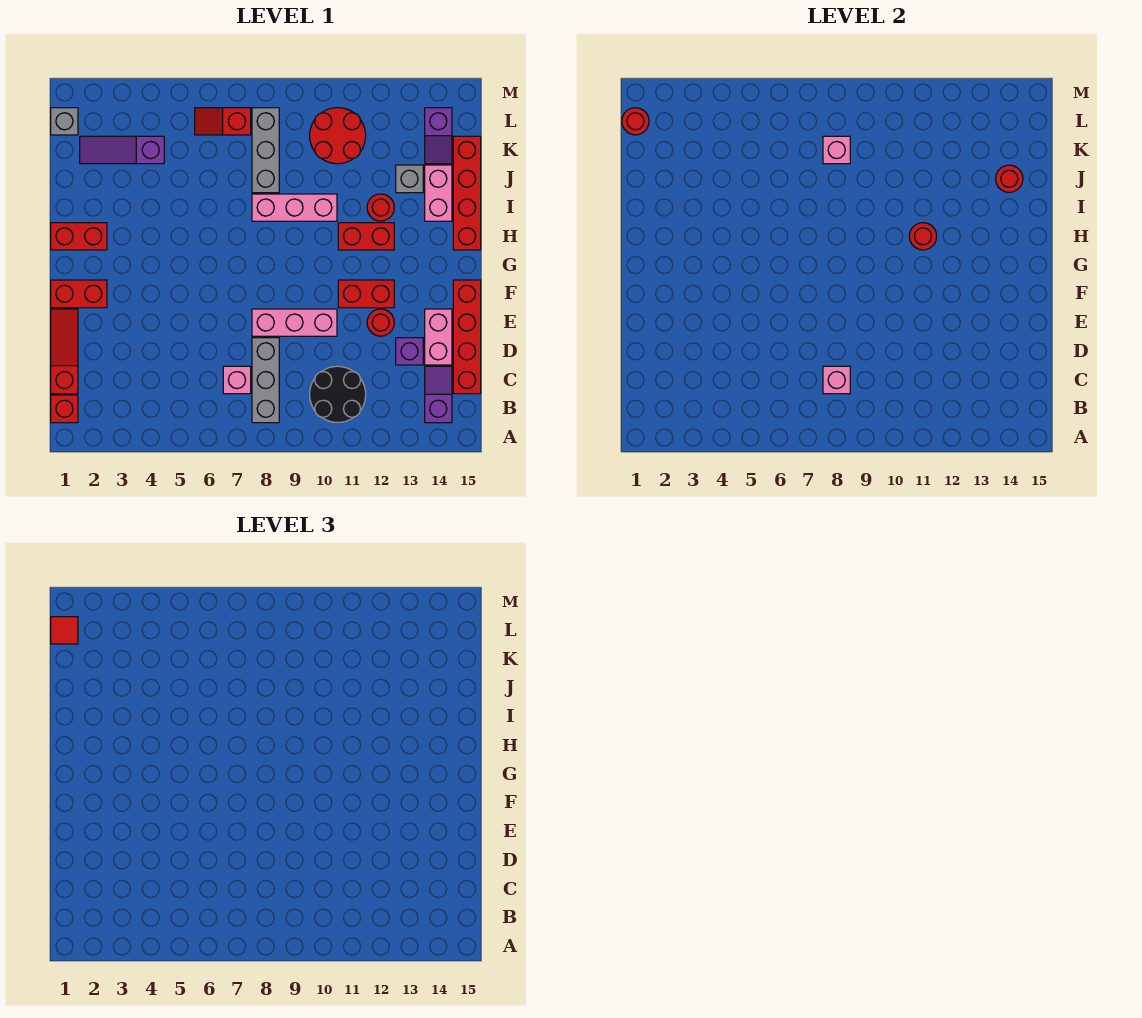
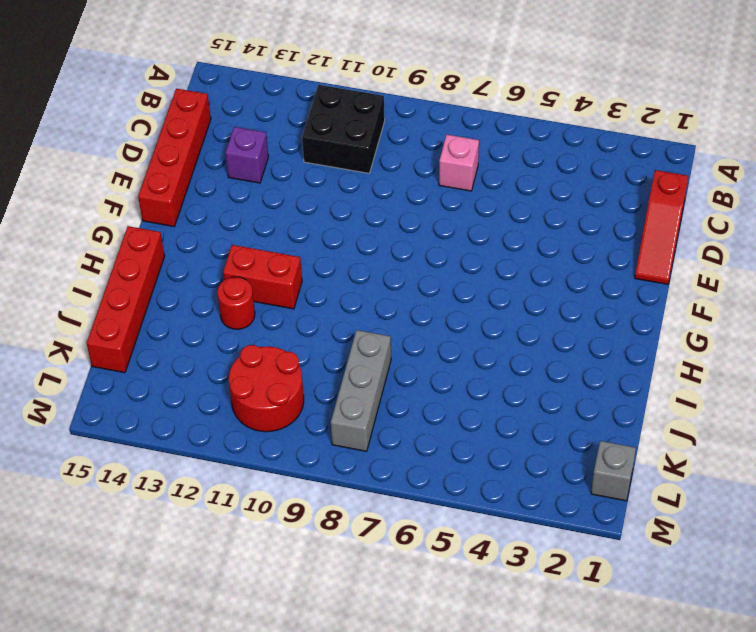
black brick B10:C11 level 1 -> black round brick B10:C11 level 1
none -> red brick B1 level 1
none -> grey brick B8:D8 level 1
none -> purple slope B14:C14 level 1 top B
none -> pink brick D14:E14 level 1

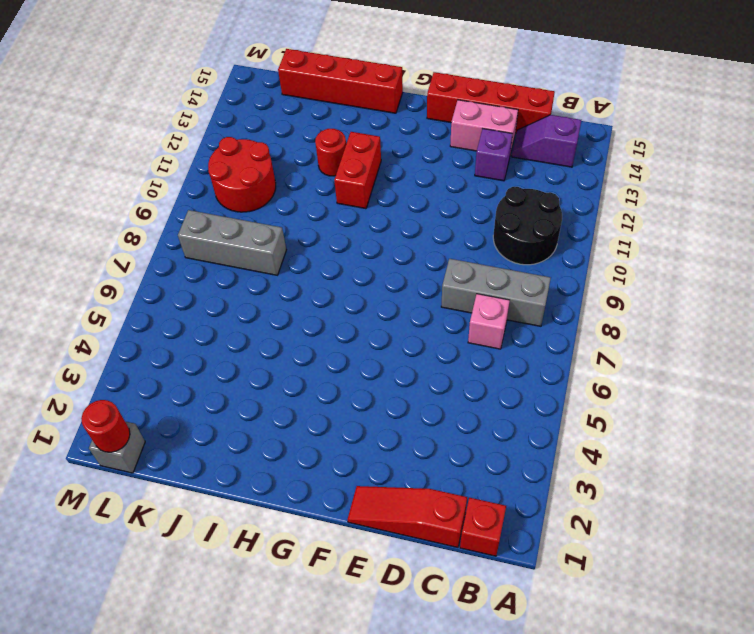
none -> pink brick E8:E10 level 1
none -> red round brick E12 level 1
none -> red brick F1:F2 level 1
none -> red brick F11:F12 level 1

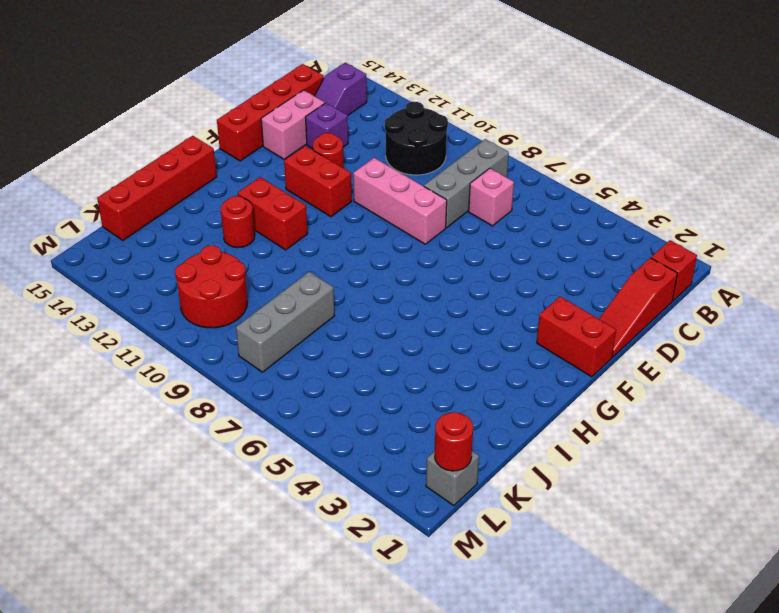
none -> red brick H1:H2 level 1
none -> pink brick I8:I10 level 1
none -> pink brick I14:J14 level 1
none -> grey brick J13 level 1

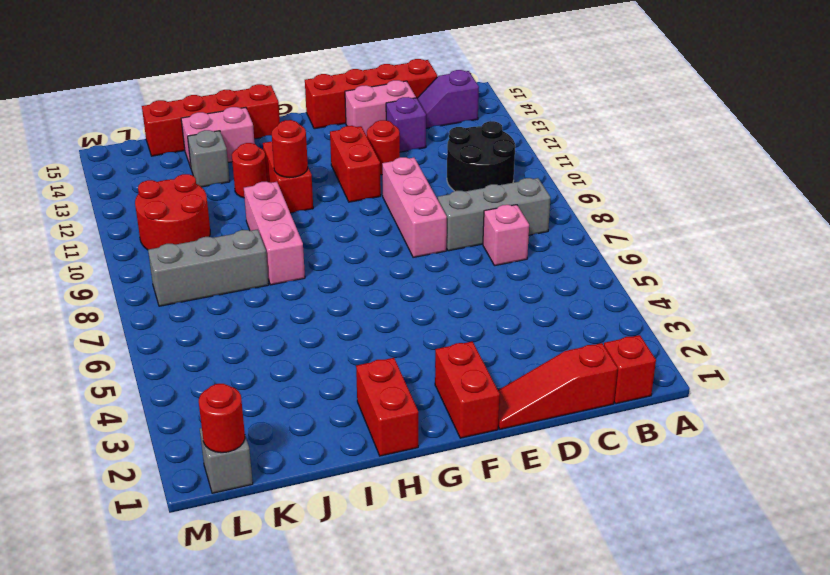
none -> purple slope K2:K4 level 1 top 4
none -> purple slope K14:L14 level 1 top L
none -> red slope L6:L7 level 1 top 7
none -> pink brick C8 level 2

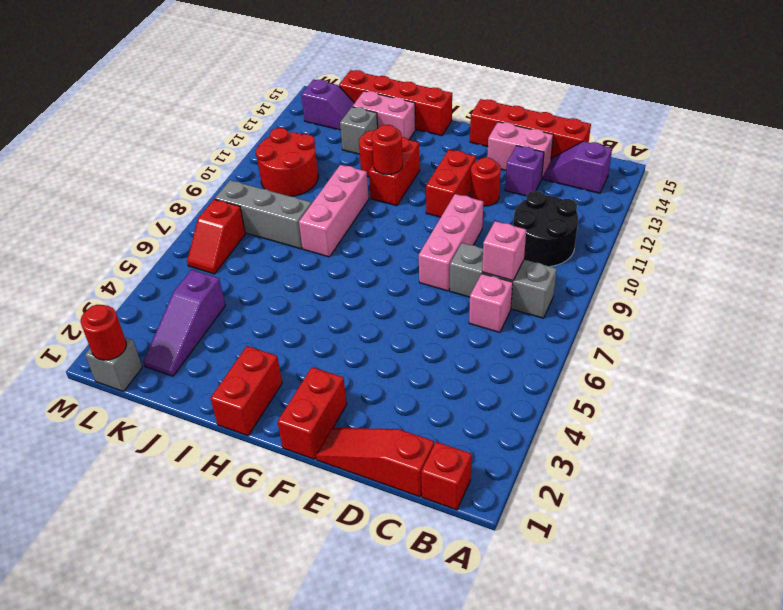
none -> red round brick J14 level 2
none -> pink brick K8 level 2
none -> red tile L1 level 3

